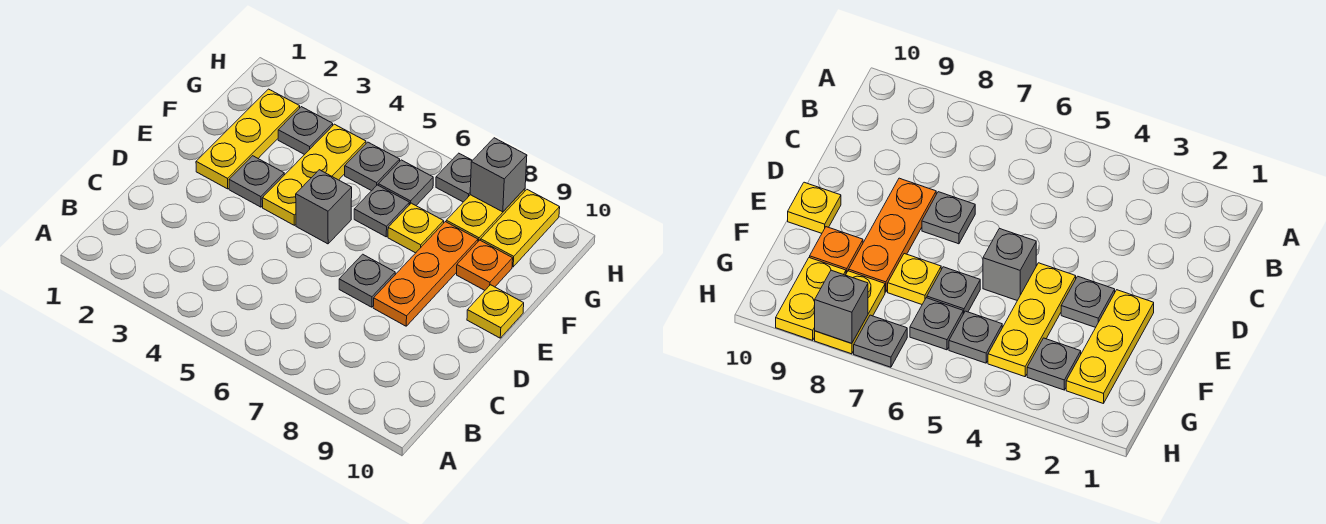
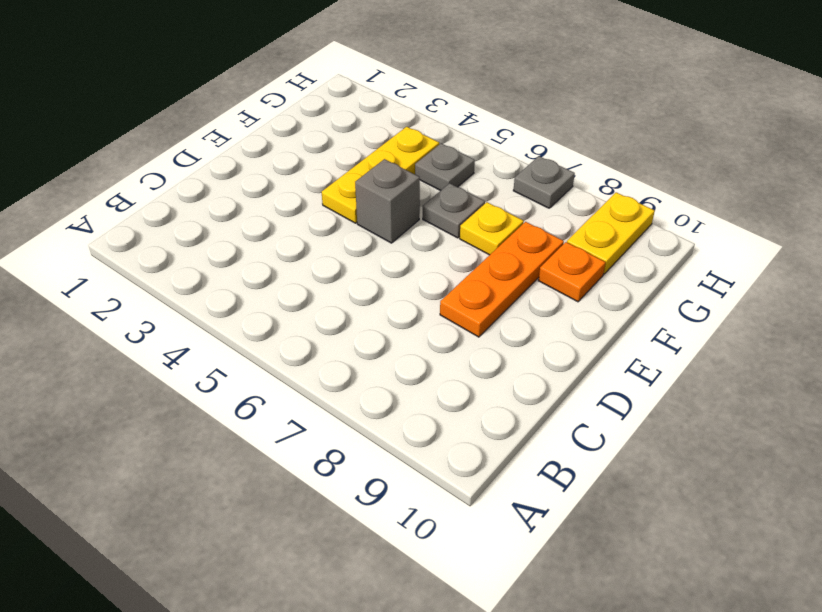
none -> grey plate D7 level 1
none -> yellow plate E2:G2 level 1
none -> grey plate E3 level 1

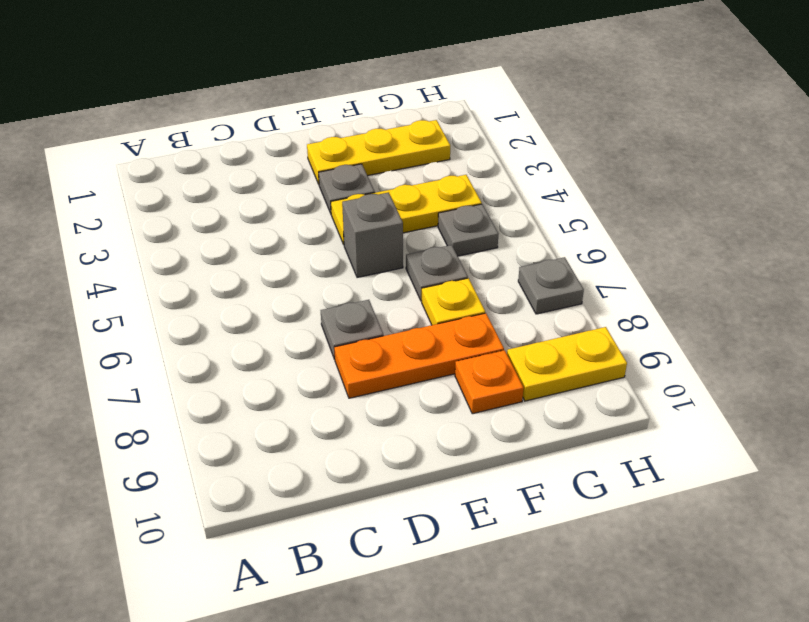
none -> yellow plate E10 level 1
none -> grey plate G3 level 1
none -> grey plate G6 level 1

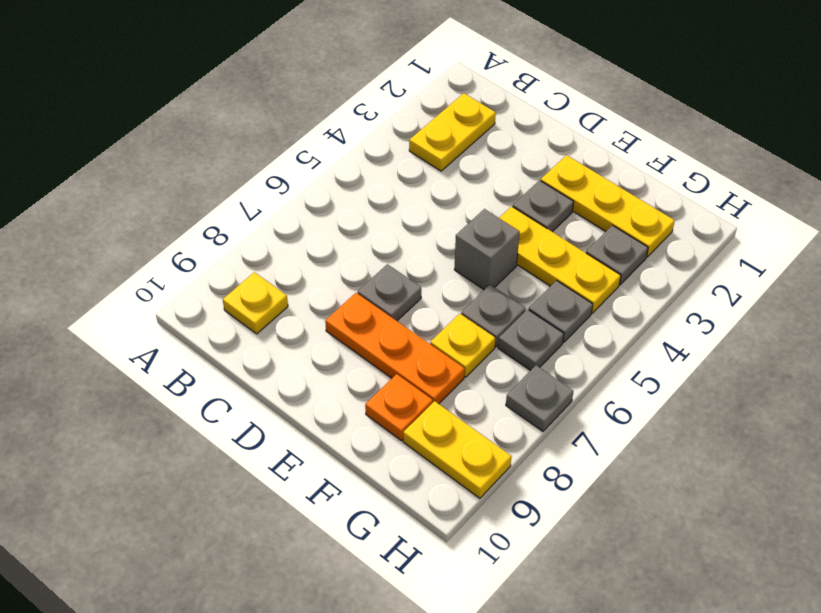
yellow plate B2:B3 level 1 -> yellow plate G8:H8 level 1
yellow plate B9 level 1 -> yellow plate E10 level 1
none -> grey brick H8 level 2

